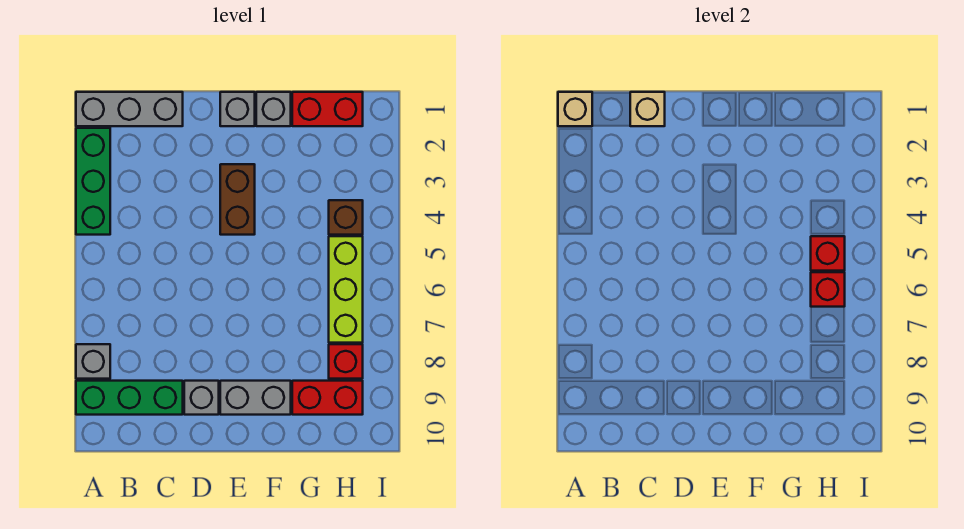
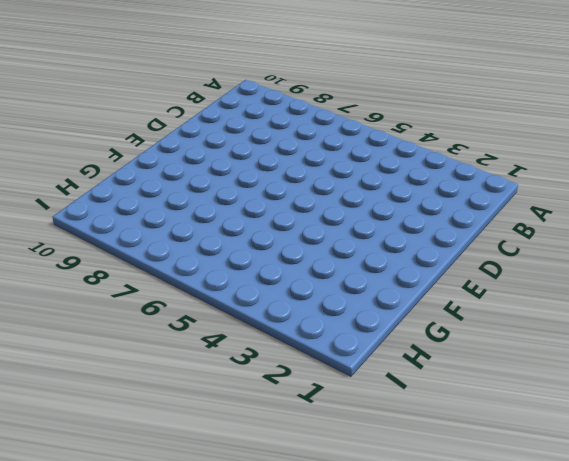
none -> grey brick A1:C1 level 1
none -> green brick A2:A4 level 1
none -> grey brick A8 level 1

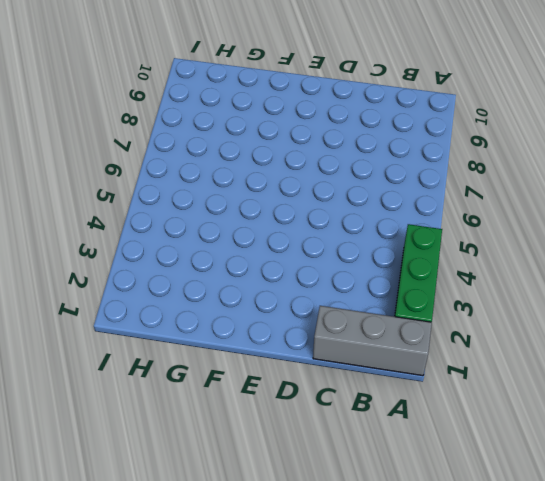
none -> grey brick A8 level 1
none -> green brick A9:C9 level 1
none -> grey brick D9 level 1

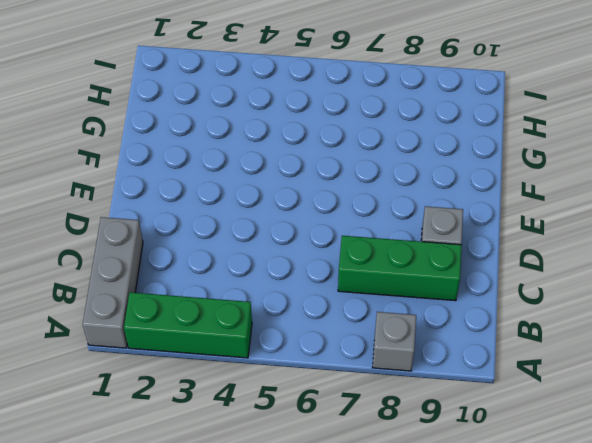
green brick C7:C9 level 1 -> green brick A9:C9 level 1
none -> grey brick E1 level 1
none -> brown brick E3:E4 level 1
none -> grey brick E9:F9 level 1

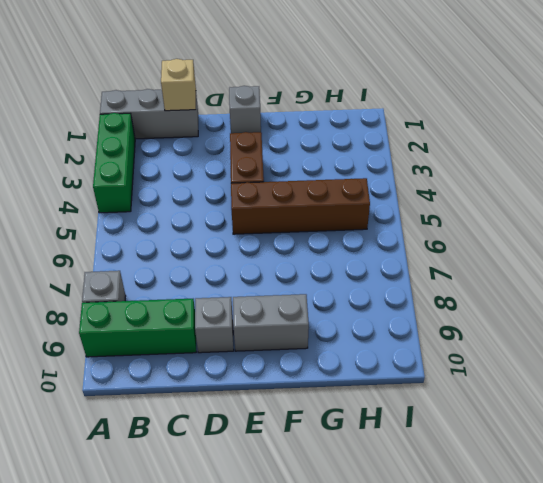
brown brick E5:H5 level 1 -> lime brick H5:H7 level 1
none -> grey brick F1 level 1
none -> red brick G1:H1 level 1
none -> red brick G9:H9 level 1

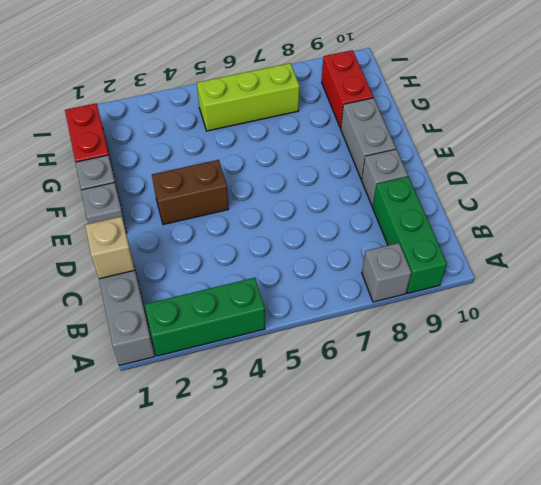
none -> brown brick H4 level 1
none -> red brick H8 level 1
none -> tan brick A1 level 2

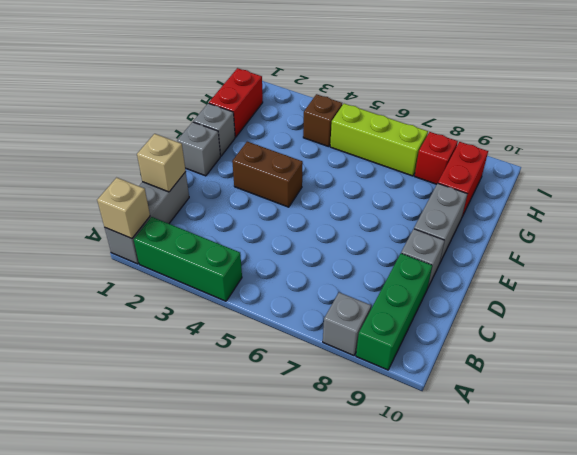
none -> red brick H5 level 2
none -> red brick H6 level 2

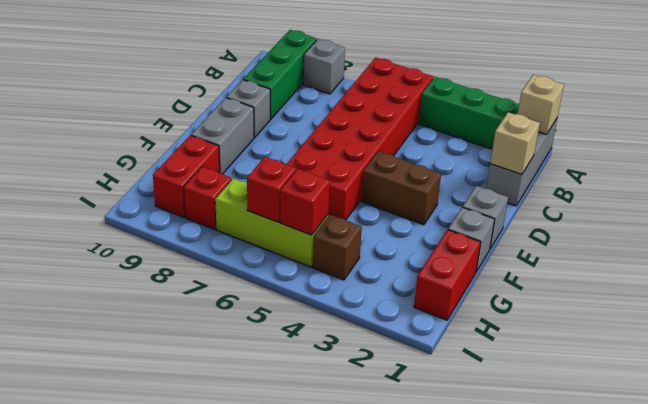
red brick A5:F6 level 1 -> none

